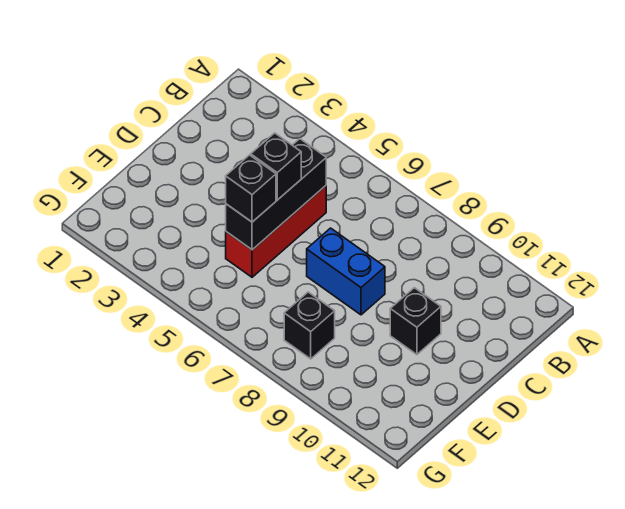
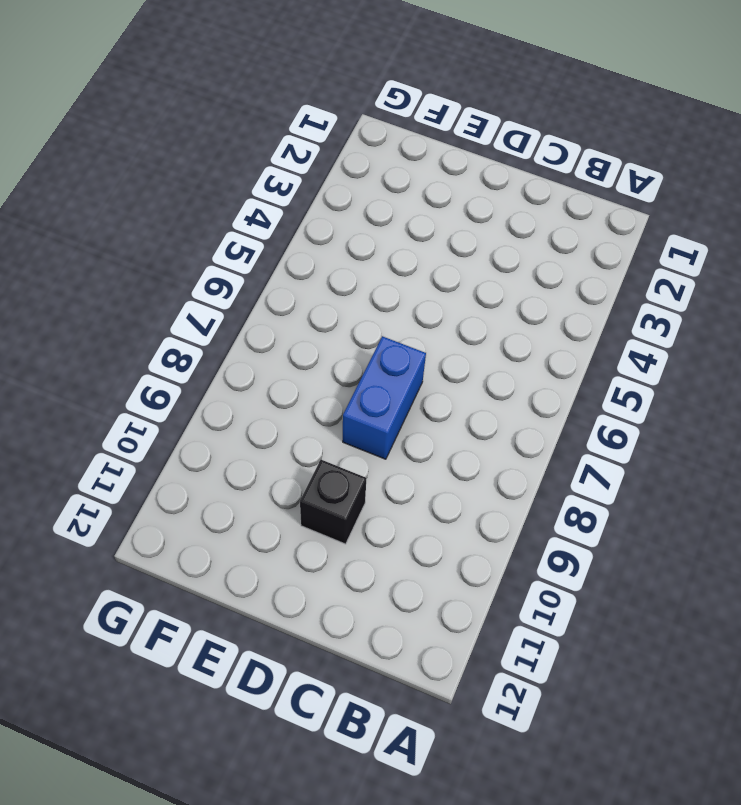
none -> red brick C5:E5 level 1
none -> black brick F8 level 1

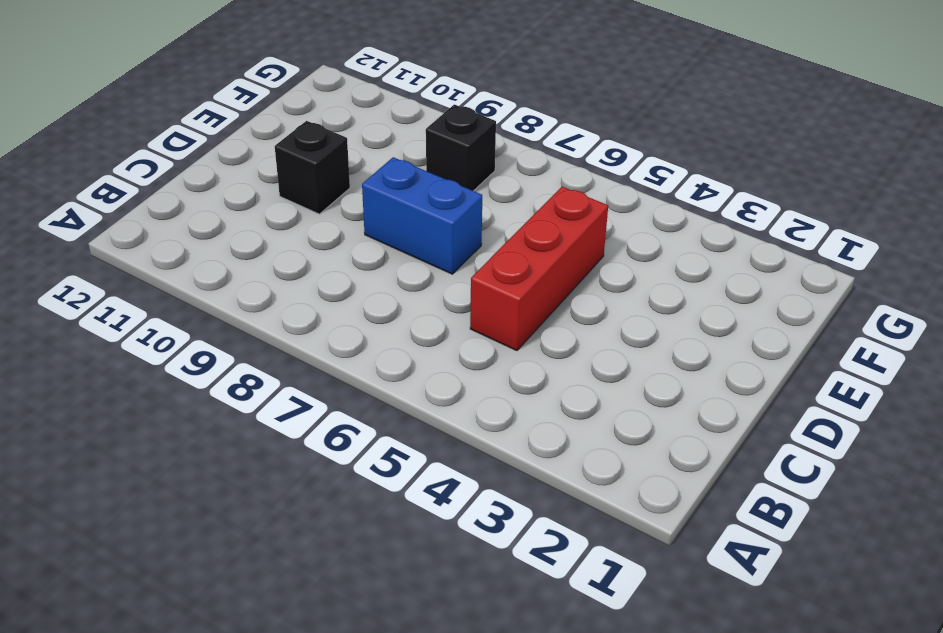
none -> black brick C5:E5 level 2
none -> black brick D5 level 3

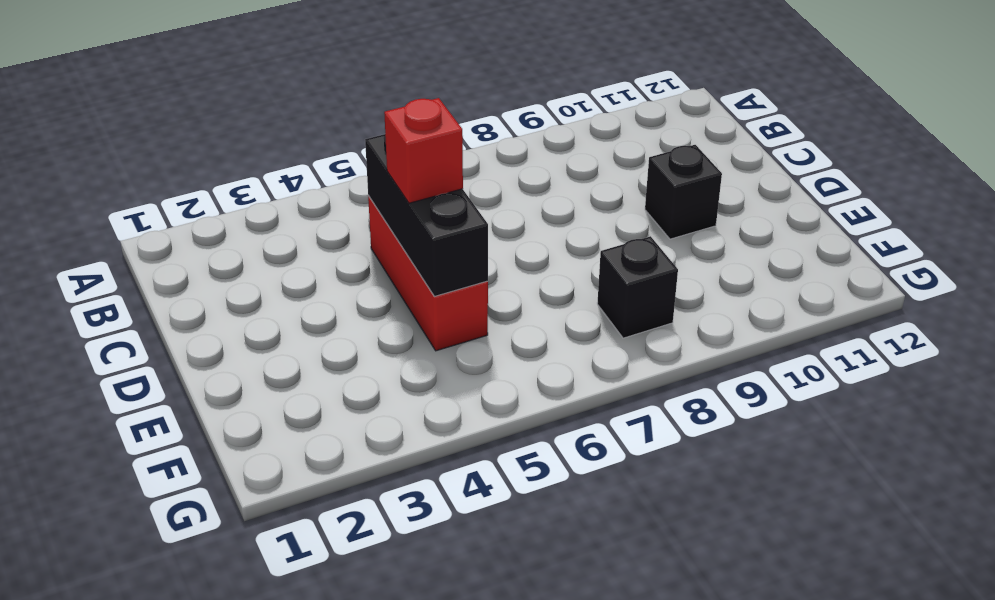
red brick D5 level 3 -> black brick D5 level 3
none -> blue brick D7:D8 level 1
none -> black brick E5 level 3

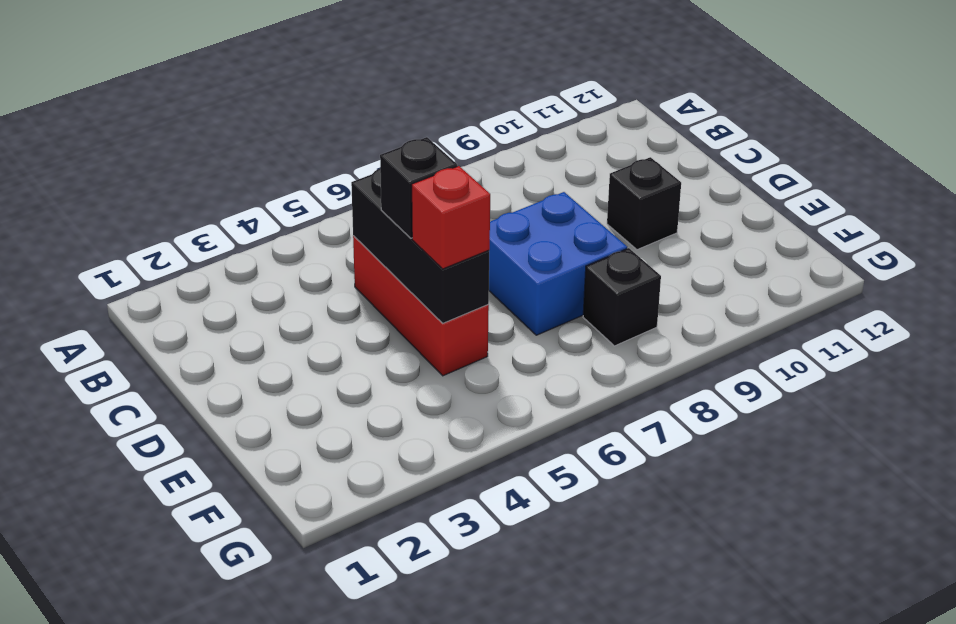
blue brick D7:E8 level 1 -> blue brick D7:D8 level 1
red brick E5 level 3 -> black brick E5 level 3

